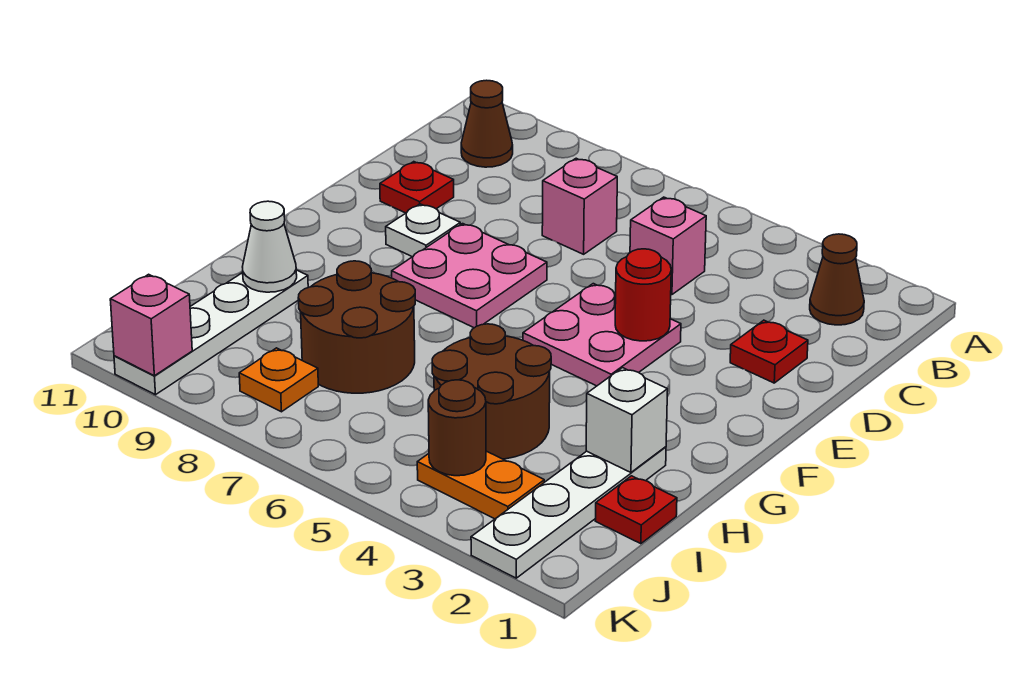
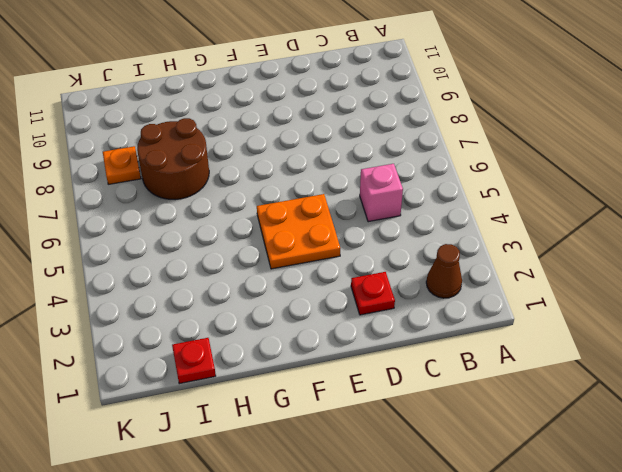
orange plate E4:F5 level 1 -> pink plate E4:F5 level 1
none -> brown cone B10 level 1
none -> pink brick C7 level 1
none -> red plate D10 level 1

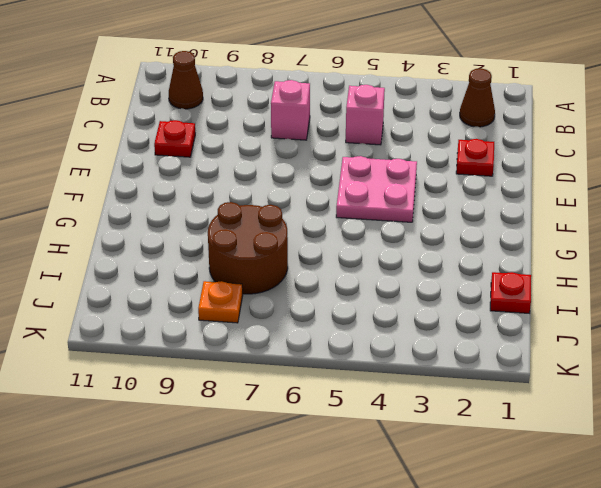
none -> pink plate E7:F8 level 1
none -> white plate E9 level 1
none -> white plate H2:K2 level 1

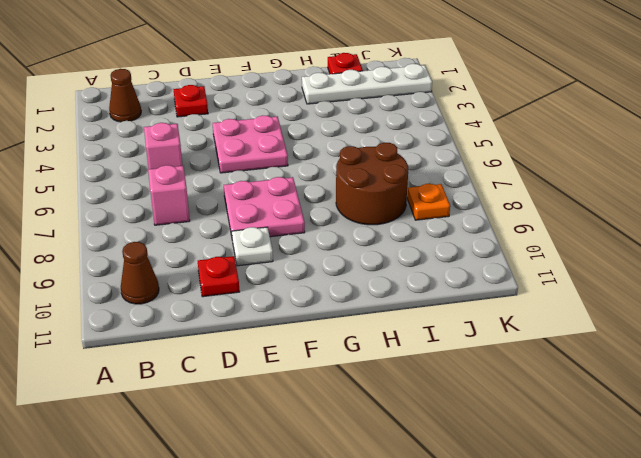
none -> brown round brick H4:I5 level 1
none -> white plate H10:K10 level 1
none -> orange plate J3:J4 level 1

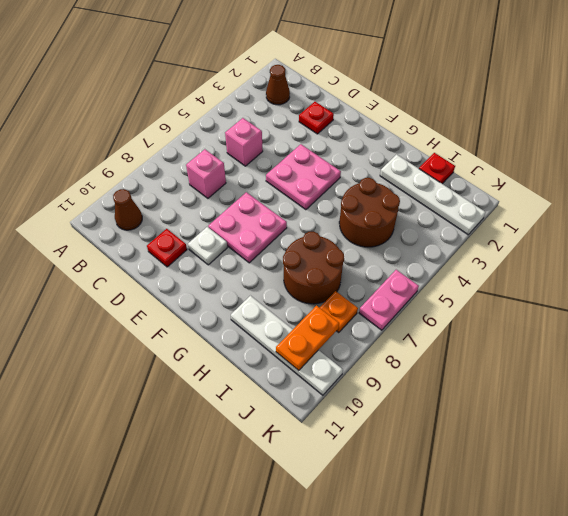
orange plate J9:J10 level 2 -> orange plate J3:J4 level 1
pink plate K6:K7 level 1 -> none
none -> red round brick E4 level 2
none -> white brick H2 level 2
none -> white cone H10 level 2

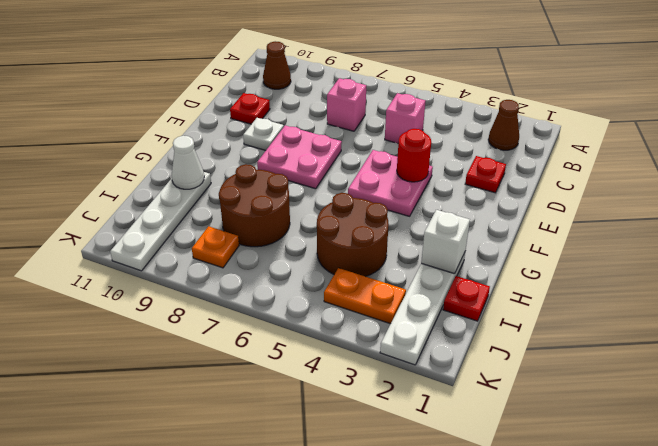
none -> brown round brick J4 level 2
none -> pink brick K10 level 2

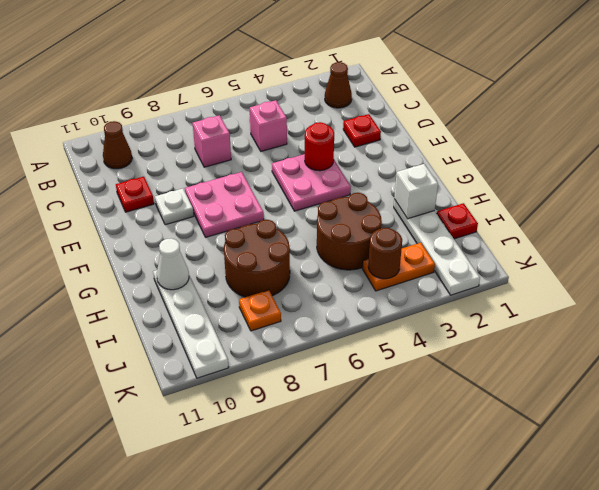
none -> pink brick K10 level 2

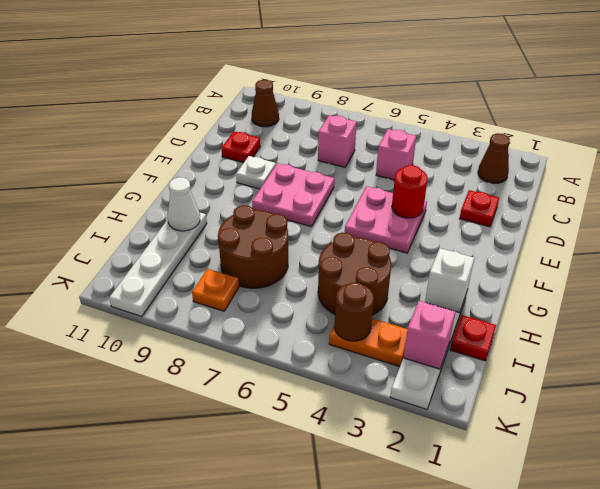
pink brick J2 level 2 -> pink brick K10 level 2

